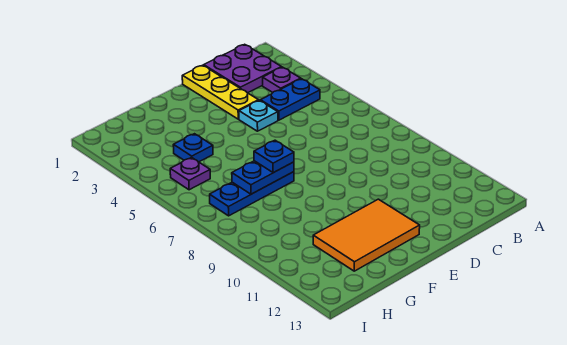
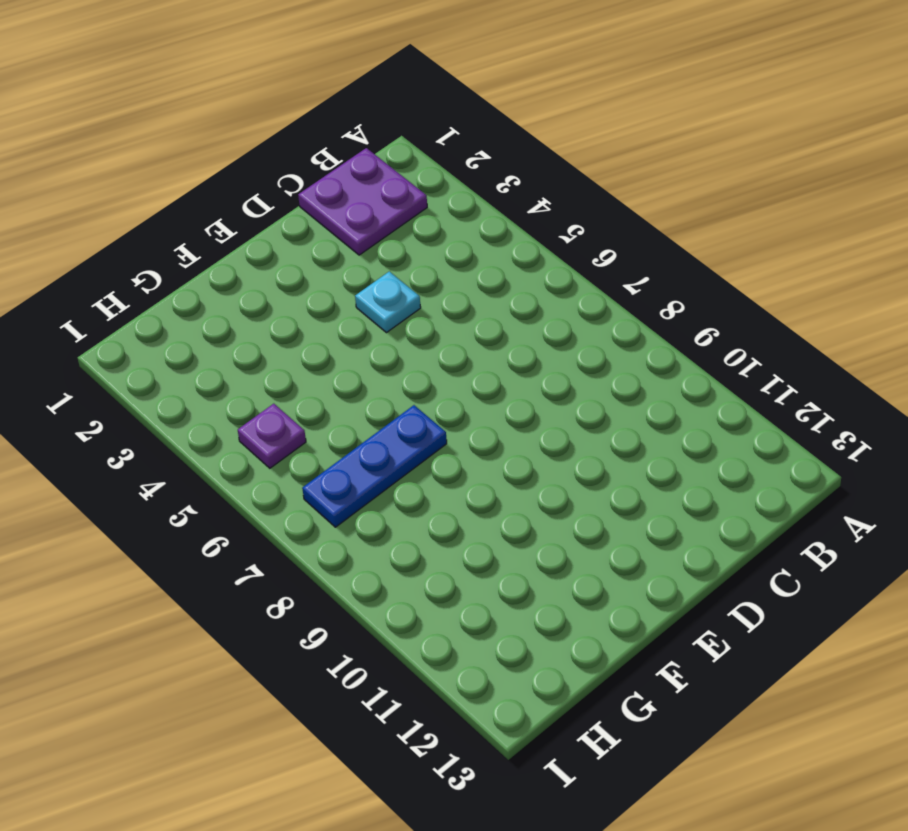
none -> purple plate B3 level 1
none -> blue plate B4:C4 level 1

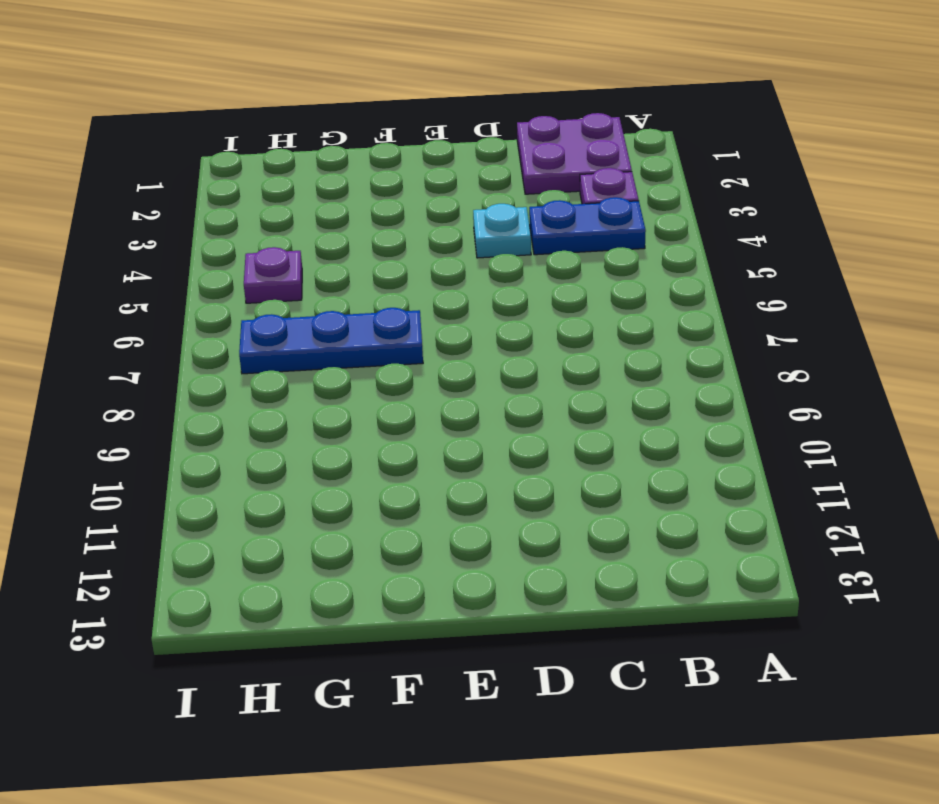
none -> yellow plate D1:D3 level 1
none -> orange tile E11:G12 level 1

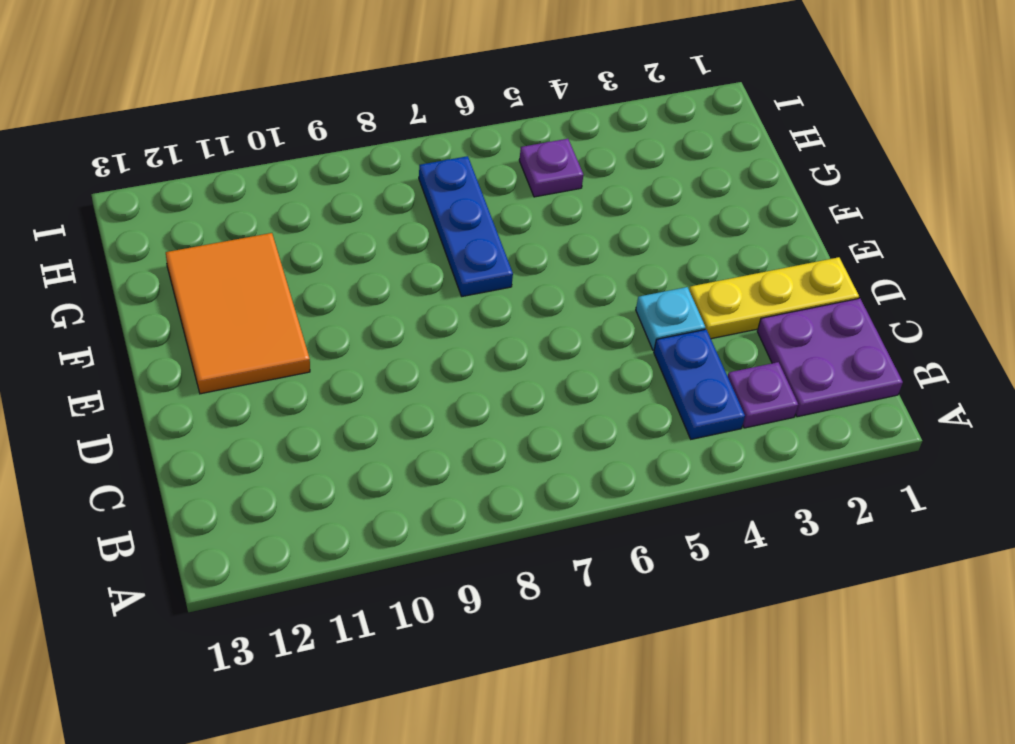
none -> blue plate G4 level 1
none -> blue plate F7:G7 level 2

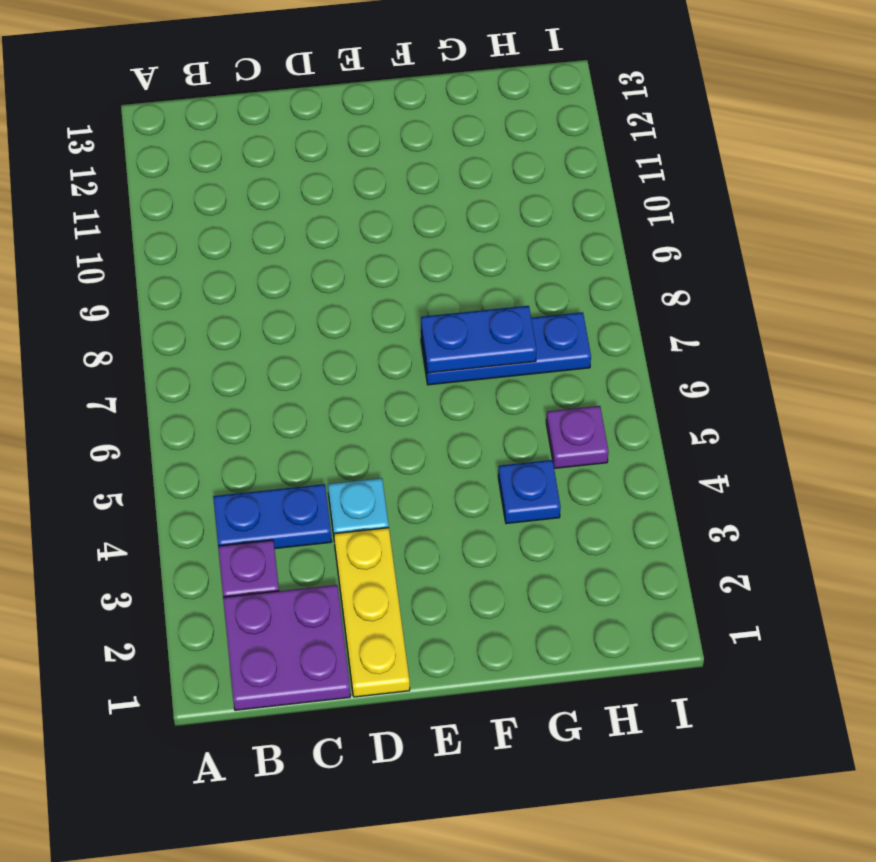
none -> orange tile E11:G12 level 1
none -> blue plate F7 level 3

